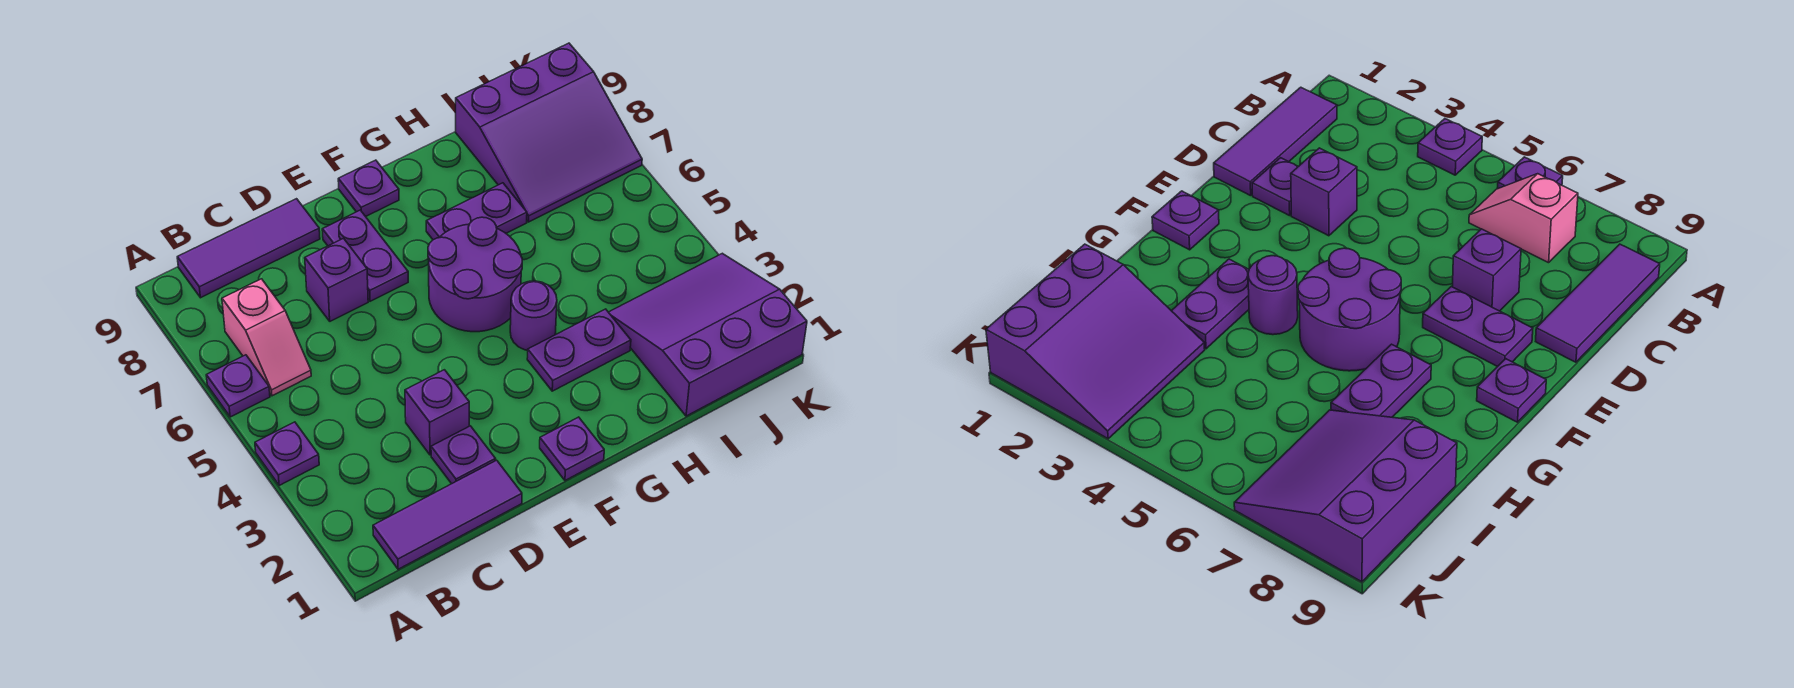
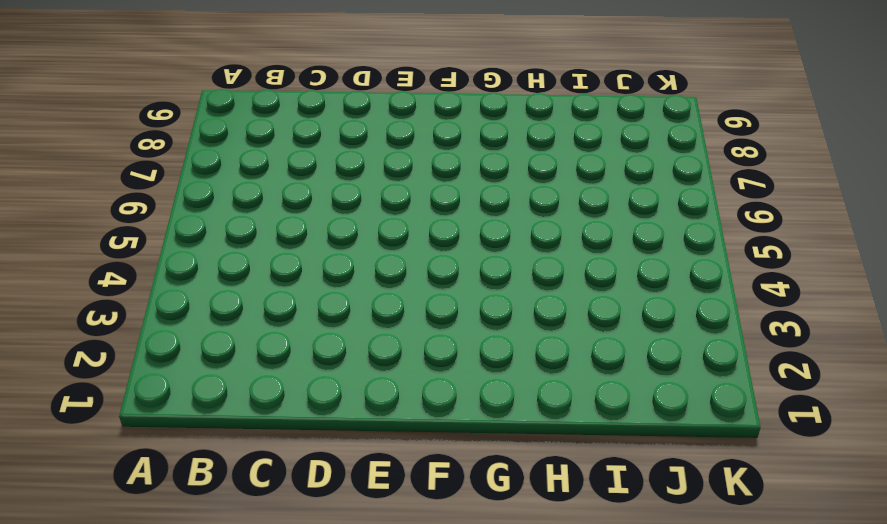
none -> purple plate A4 level 1
none -> purple plate A6 level 1
none -> purple tile B1:D1 level 1

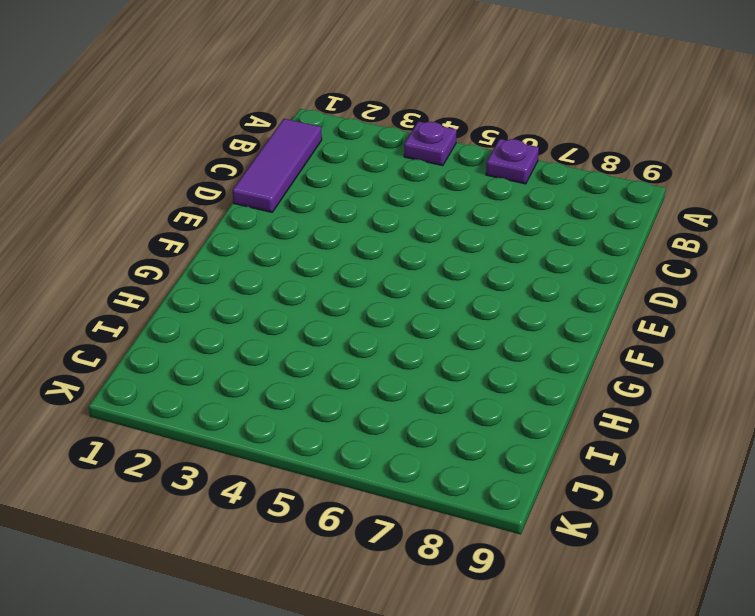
none -> pink slope B6:B7 level 1 top 7
none -> purple tile B9:D9 level 1
none -> purple plate D2 level 1

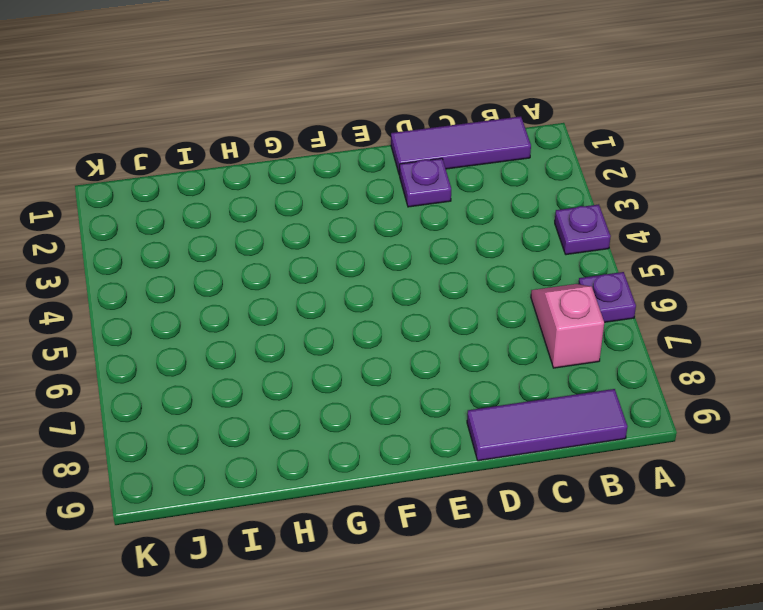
none -> purple brick D3 level 1
none -> purple brick D7 level 1
none -> purple plate E7:E8 level 1

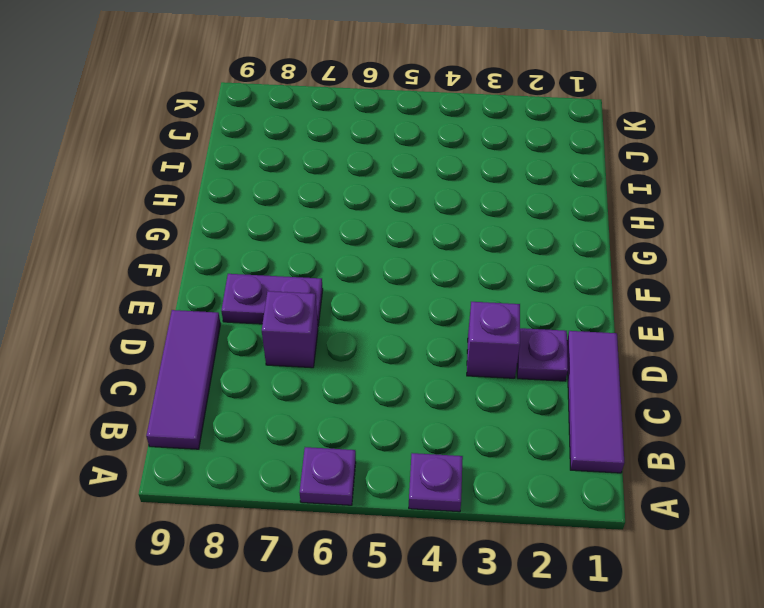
none -> pink slope B6:B7 level 1 top 7
none -> purple plate F1 level 1
none -> purple round brick F5:G6 level 1

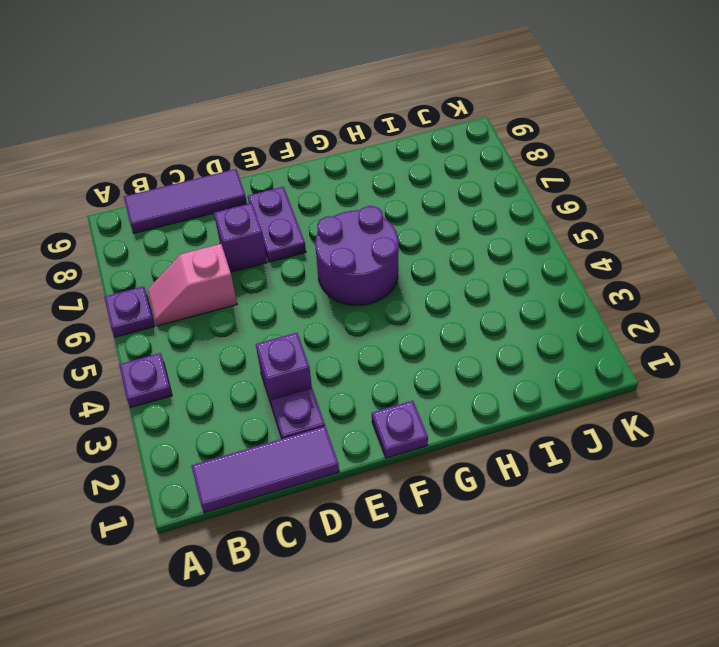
pink slope B6:C6 level 1 top C -> pink slope B6:B7 level 1 top 7
none -> purple plate F9 level 1
none -> purple plate G3:H3 level 1
none -> purple round brick G4 level 1

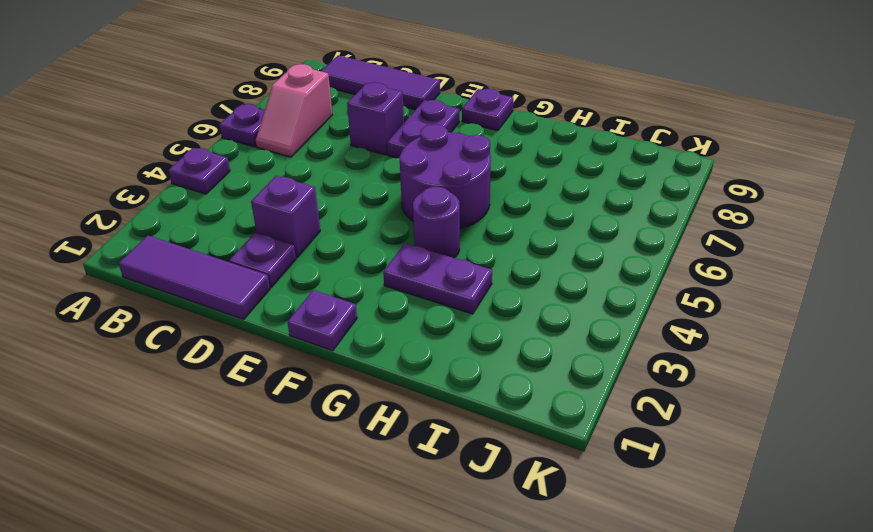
none -> purple plate G7:H7 level 1
none -> purple slope I1:K3 level 1 top 1
none -> purple slope I7:K9 level 1 top 9

